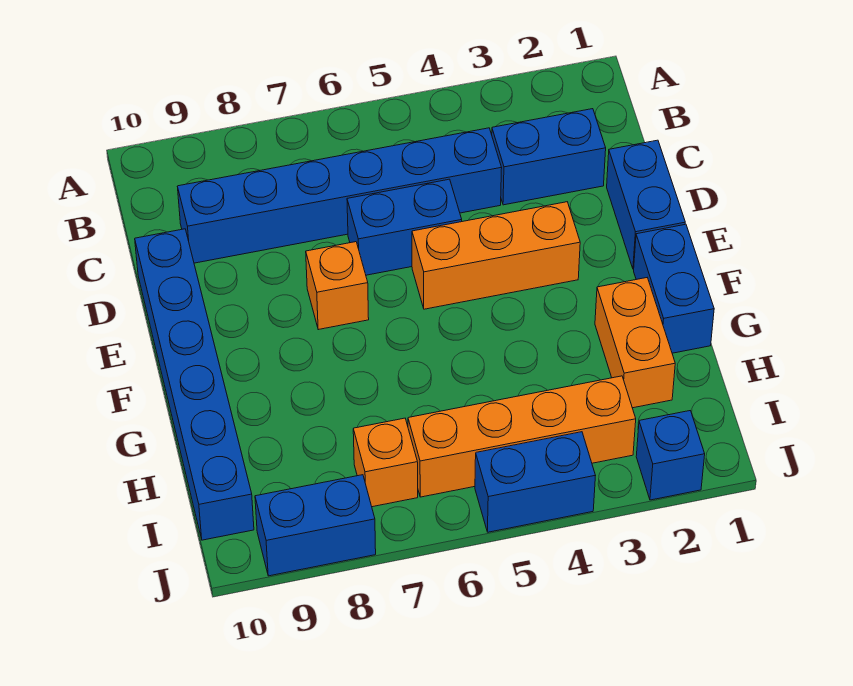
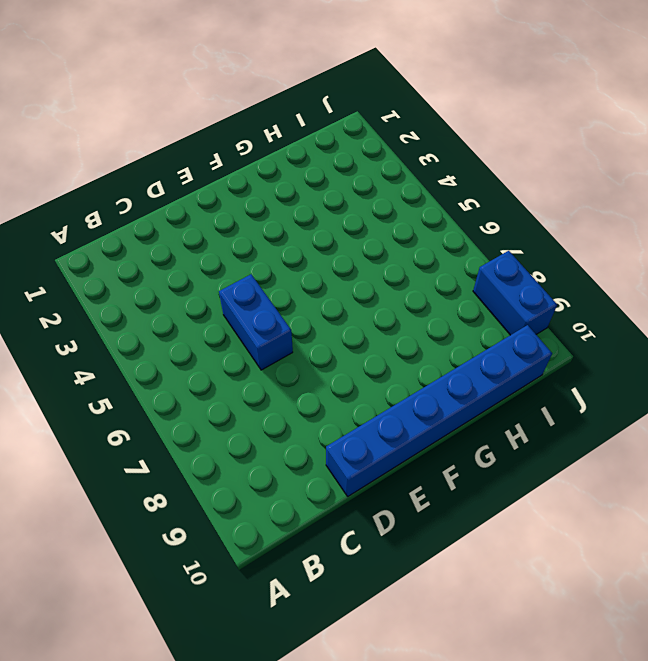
none -> blue brick C2:C3 level 1
none -> blue brick C4:C9 level 1
none -> blue brick D1:E1 level 1

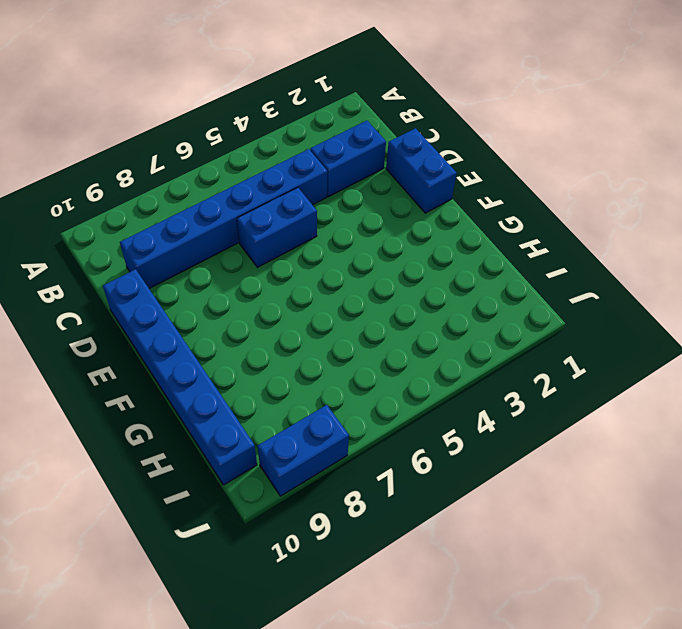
none -> orange brick E3:E5 level 1
none -> orange brick E7 level 1
none -> blue brick F1:G1 level 1

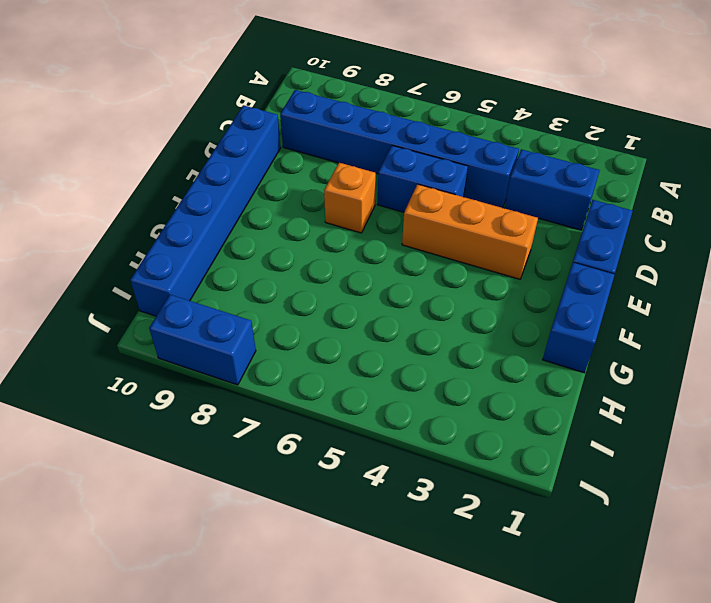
none -> orange brick G2:H2 level 1
none -> orange brick I3:I6 level 1
none -> orange brick I7 level 1

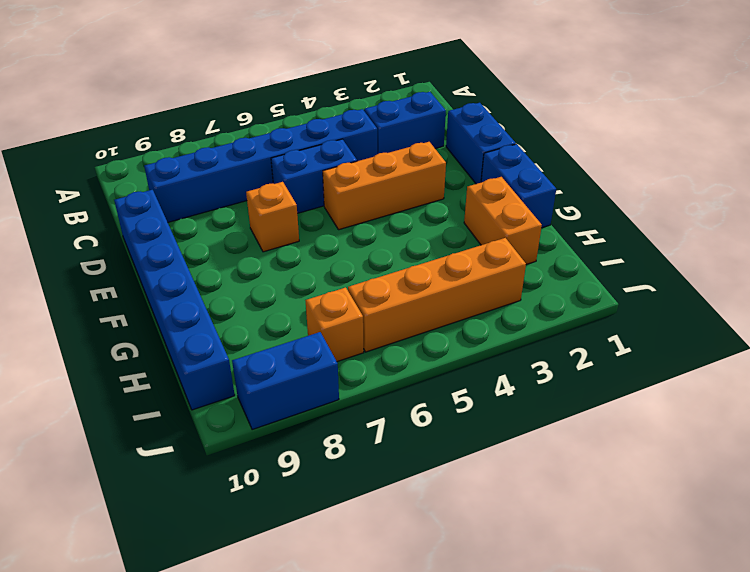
none -> blue brick J2 level 1
none -> blue brick J4:J5 level 1

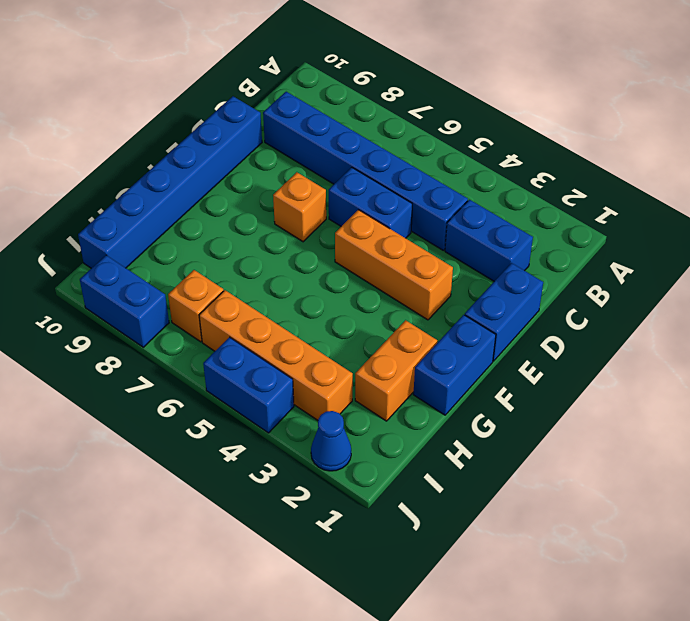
blue cone J2 level 1 -> blue brick J2 level 1

